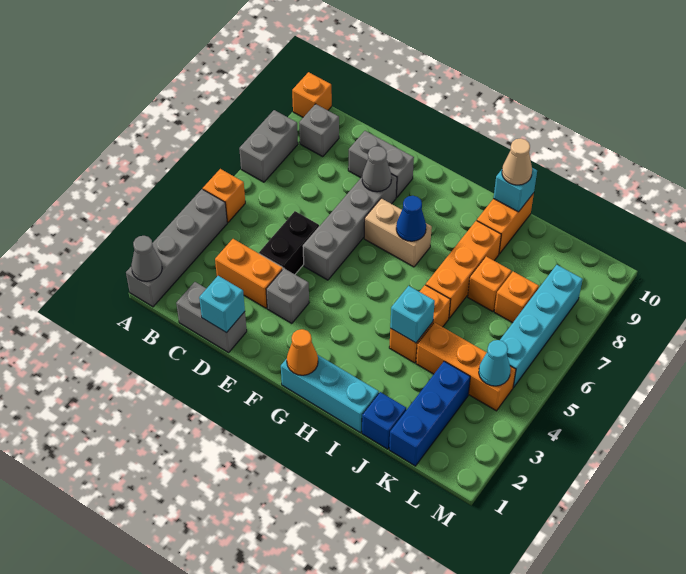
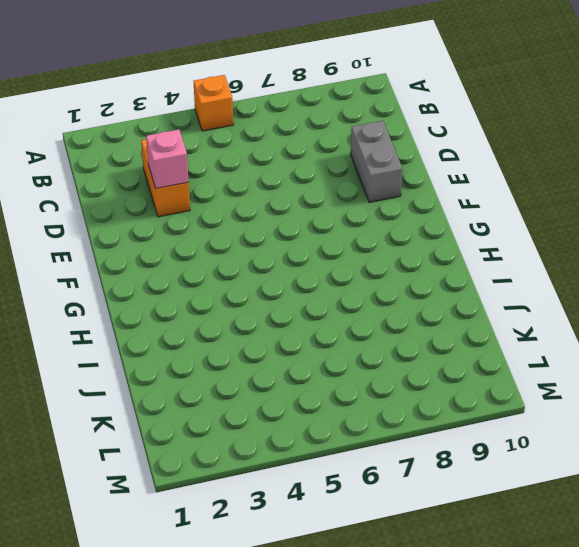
pink brick D3 level 2 -> none
none -> grey brick A1:A4 level 1
none -> grey brick A7:A8 level 1
none -> orange brick A10 level 1
none -> grey brick B9 level 1

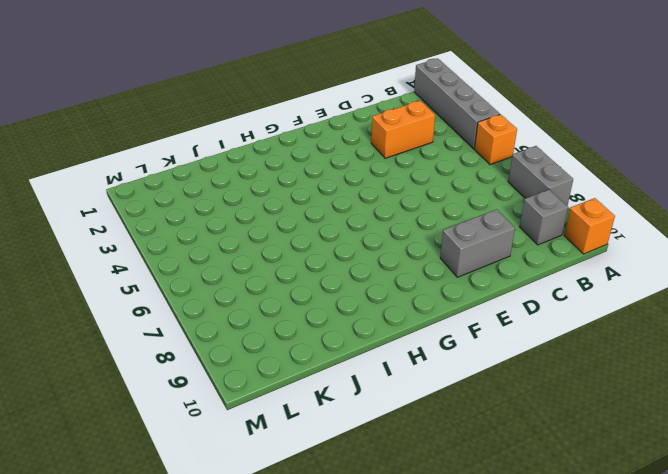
none -> grey brick C1:D1 level 1
none -> black brick D4:D5 level 1
none -> grey brick E3 level 1
none -> grey brick E5:E8 level 1

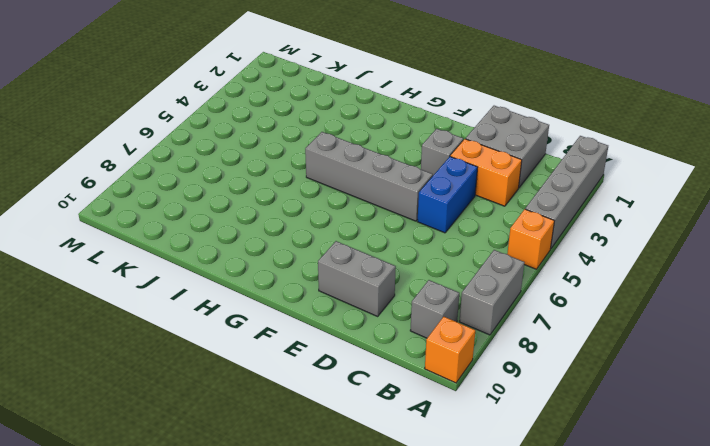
grey brick C1:D2 level 1 -> grey brick C1:D1 level 1
blue brick D4:D5 level 1 -> black brick D4:D5 level 1
grey brick E5:H5 level 1 -> grey brick E5:E8 level 1
none -> tan brick F7:G7 level 1
none -> cyan brick G1:I1 level 1
none -> orange brick I4:I5 level 1
none -> orange brick I6:I8 level 1

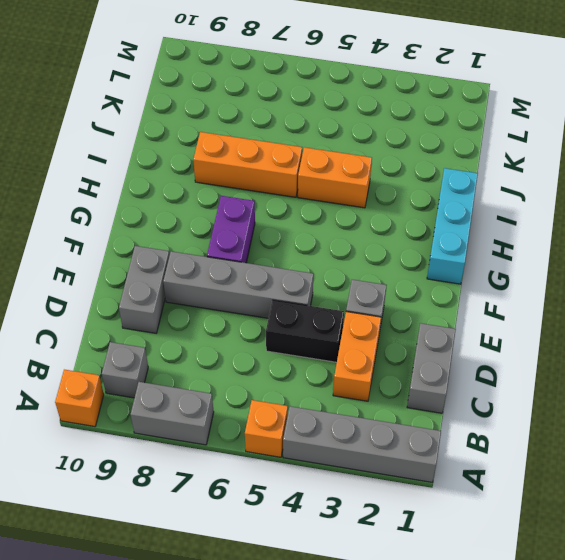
purple brick F7:G7 level 1 -> tan brick F7:G7 level 1
none -> orange brick I9:I10 level 1
none -> blue brick J1 level 1
none -> orange brick J4:L4 level 1
none -> orange brick J7 level 1

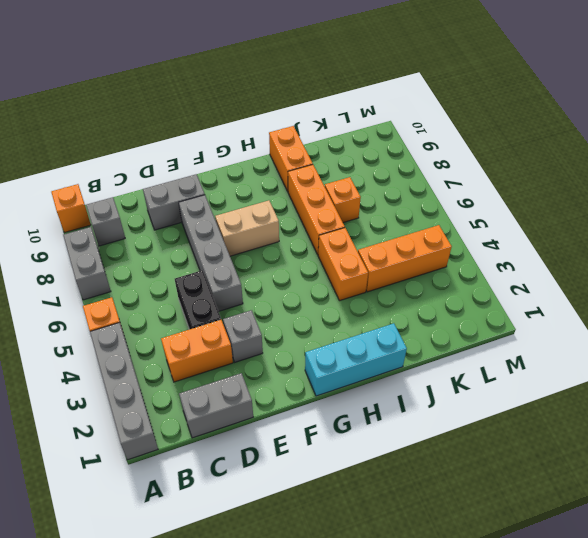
none -> blue brick J1 level 1
none -> blue brick K1:K3 level 1
none -> orange brick K7 level 1
none -> cyan brick L5:L8 level 1

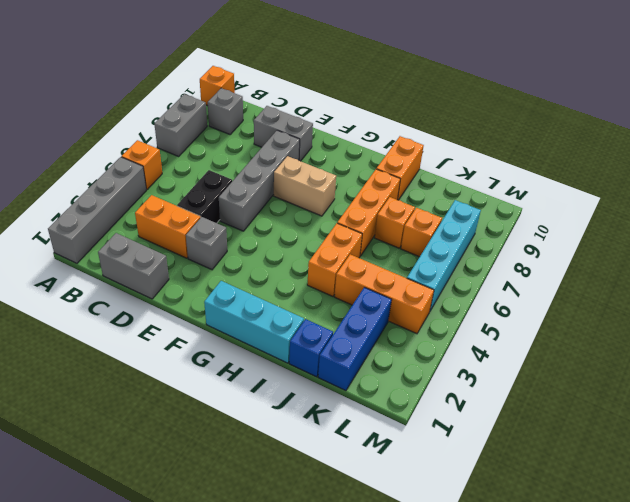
none -> grey cone A1 level 2
none -> cyan brick D1 level 2
none -> grey cone E8 level 2
none -> orange cone G1 level 2

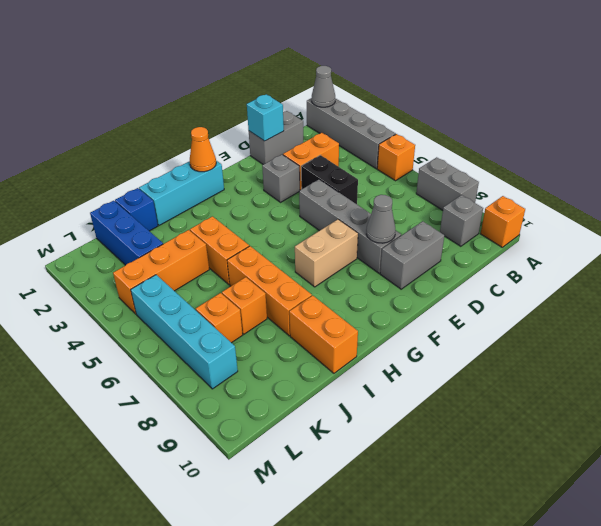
none -> blue cone G7 level 2
none -> cyan brick I4 level 2
none -> cyan brick I10 level 2
none -> cyan cone L4 level 2

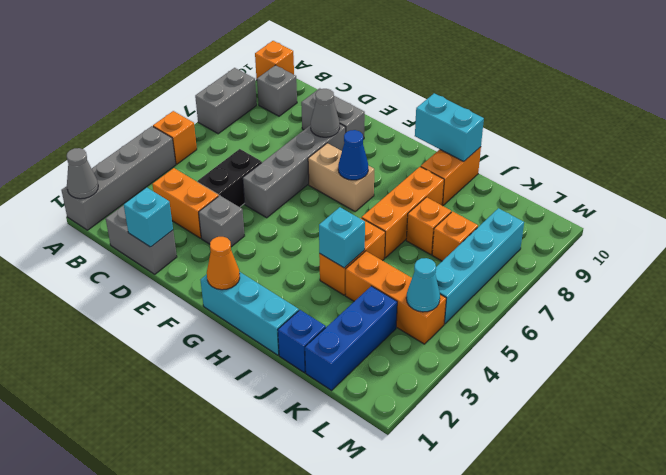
cyan brick H10:I10 level 2 -> cyan brick I10 level 2
none -> tan cone I10 level 3

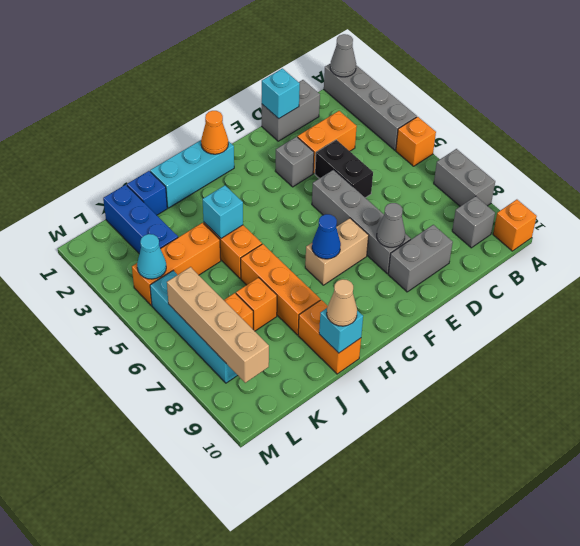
tan brick L6:L9 level 2 -> none

